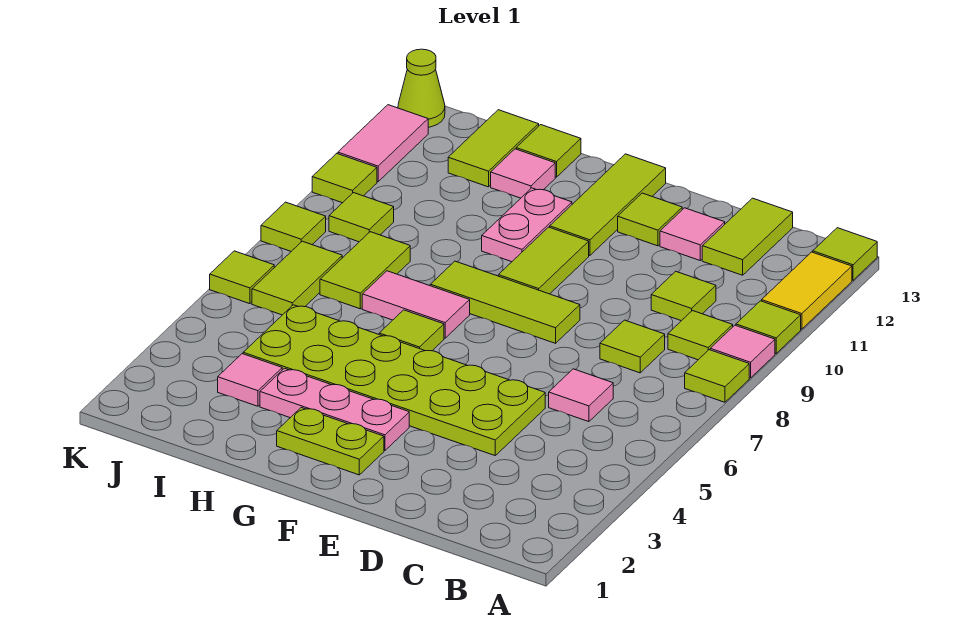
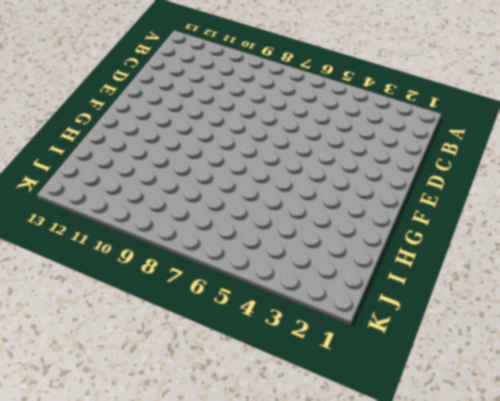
none -> lime tile A8 level 1
none -> pink tile A9 level 1
none -> lime tile A10 level 1
none -> yellow tile A11:A12 level 1

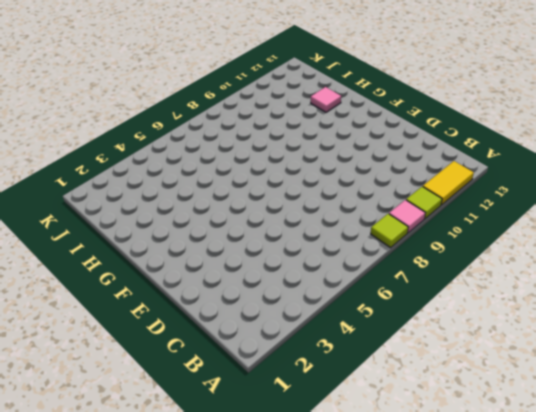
none -> lime tile A13 level 1
none -> lime tile B9 level 1
none -> pink tile C6 level 1
none -> lime tile C8 level 1

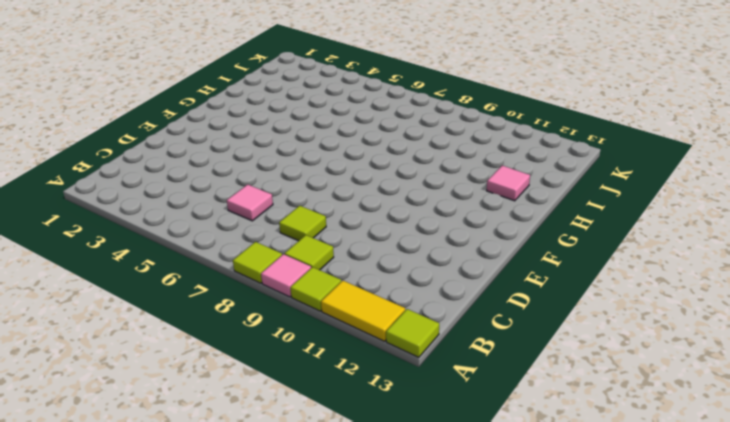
none -> lime tile C10 level 1
none -> lime tile C12:C13 level 1
none -> lime plate D4:I5 level 1
none -> pink tile D12 level 1

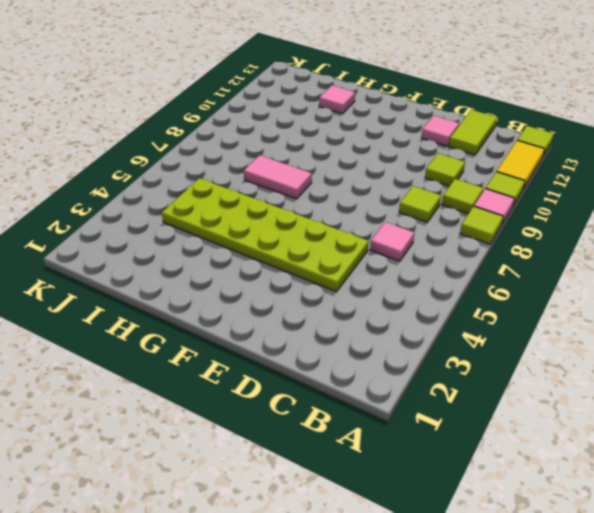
none -> lime tile E8:G8 level 1
none -> lime tile E12 level 1
none -> lime plate F2:G2 level 1
none -> pink plate F3:H3 level 1

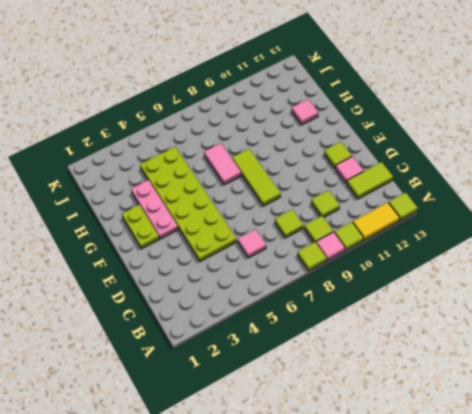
none -> lime tile F9:F10 level 1
none -> lime tile F11:F13 level 1
none -> lime tile G6 level 1
none -> pink plate G10:G11 level 1

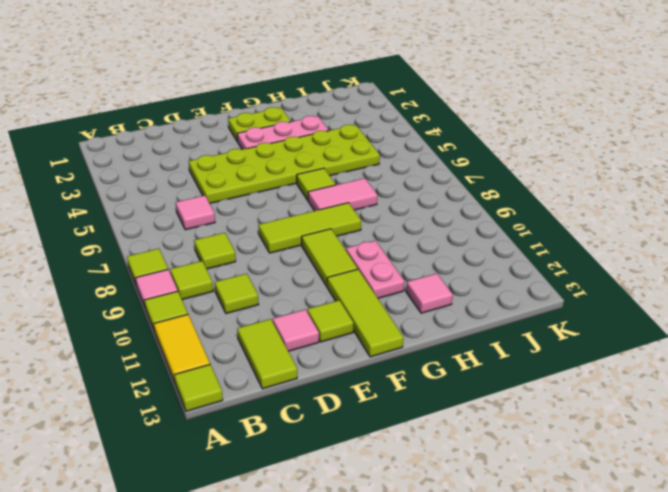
none -> lime tile H13 level 1
none -> pink tile I3 level 1
none -> lime tile I7:I8 level 1
none -> lime tile I12:I13 level 1

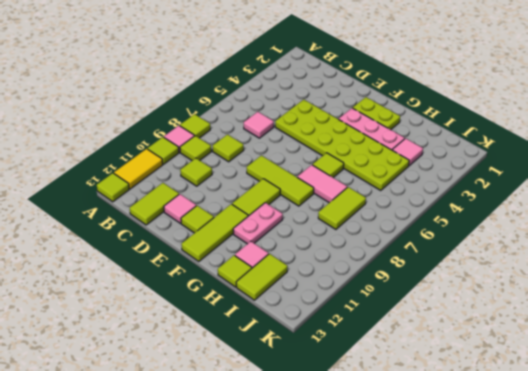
none -> lime tile J6:J7 level 1
none -> lime tile J9 level 1
none -> lime tile K6 level 1
none -> lime tile K8 level 1

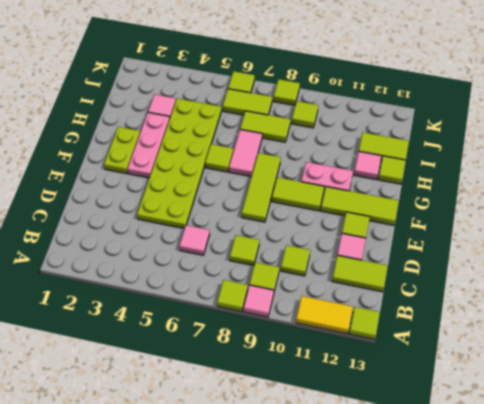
none -> lime tile A10 level 1
none -> lime tile K10 level 1
none -> pink tile K11:K12 level 1
none -> lime cone K13 level 1

